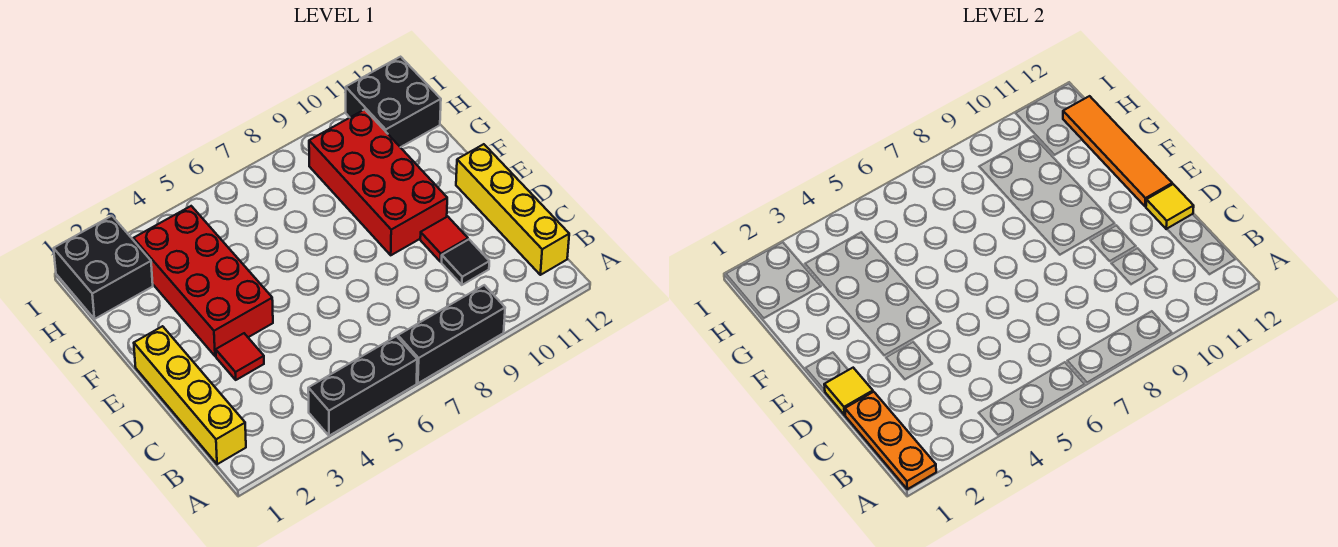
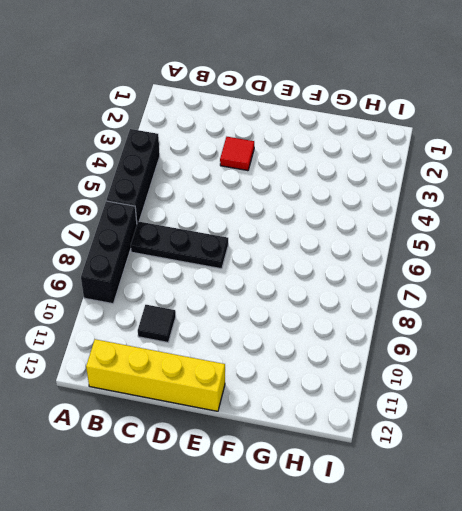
black plate B7:D7 level 1 -> none
none -> yellow brick B1:E1 level 1
none -> red tile D10 level 1
none -> red brick E3:H4 level 1

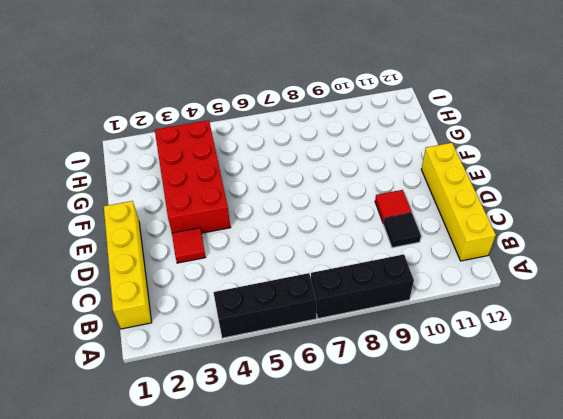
none -> red brick E9:H10 level 1
none -> black brick H1:I2 level 1
none -> black brick H11:I12 level 1

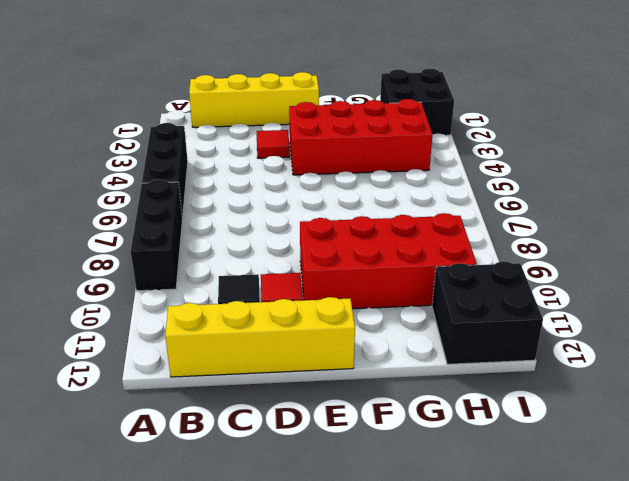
none -> orange plate A1:C1 level 2
none -> yellow tile D1 level 2
none -> yellow tile D12 level 2

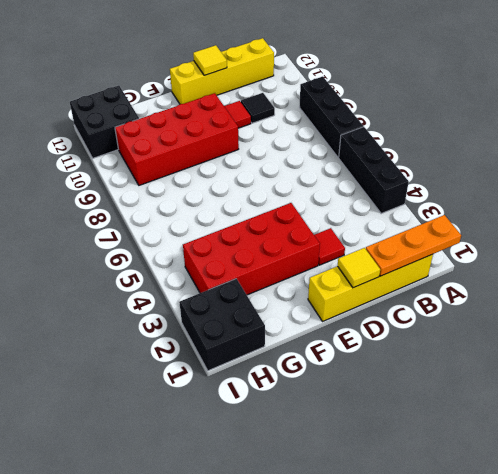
none -> orange tile E12:H12 level 2

